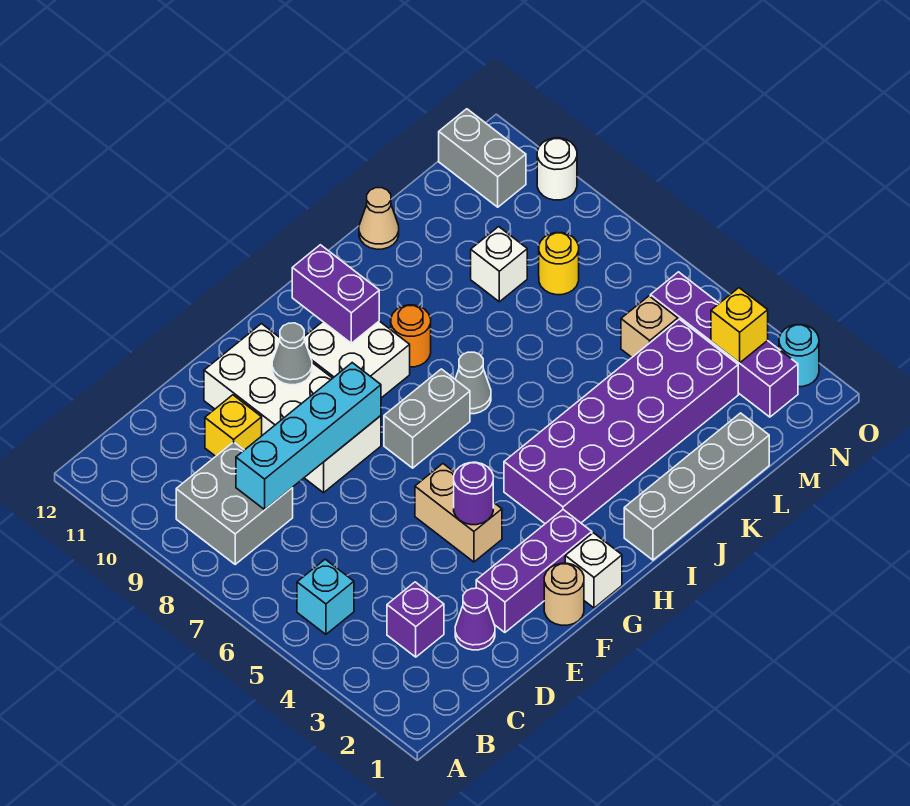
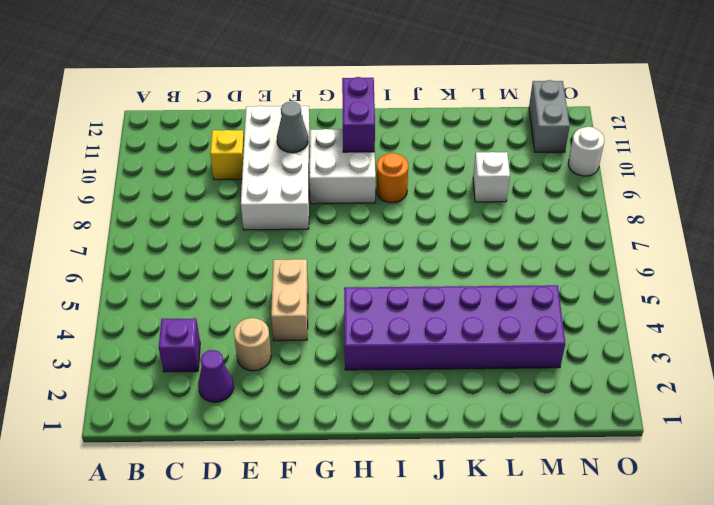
tan round brick E3 level 1 -> tan round brick F1 level 1
none -> cyan brick B5 level 1
none -> grey brick B8:C9 level 1
none -> purple brick E2:G2 level 1

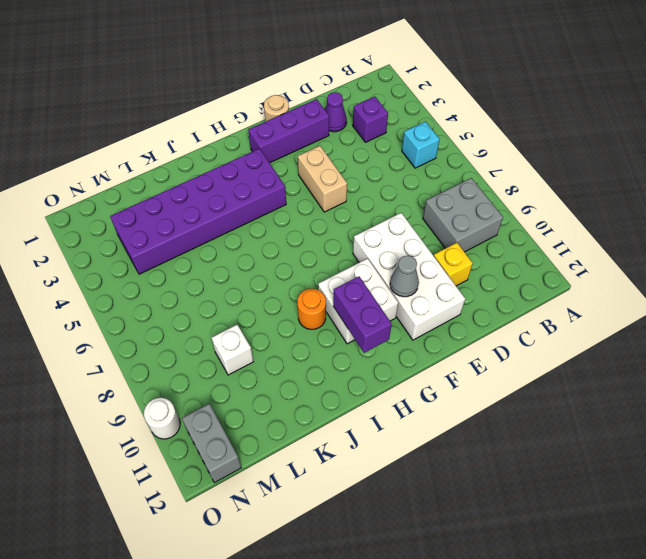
none -> white brick G1 level 1
none -> grey brick G7:H7 level 1
none -> grey brick I1:L1 level 1

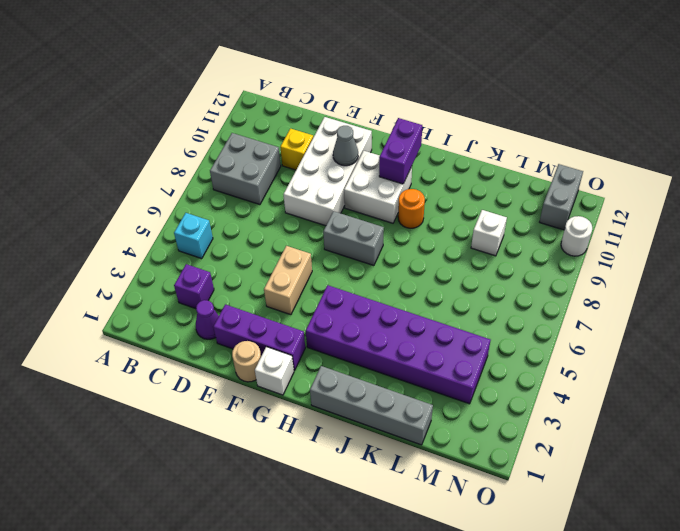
none -> grey cone I7 level 1
none -> tan cone K12 level 1
none -> tan brick M5 level 1

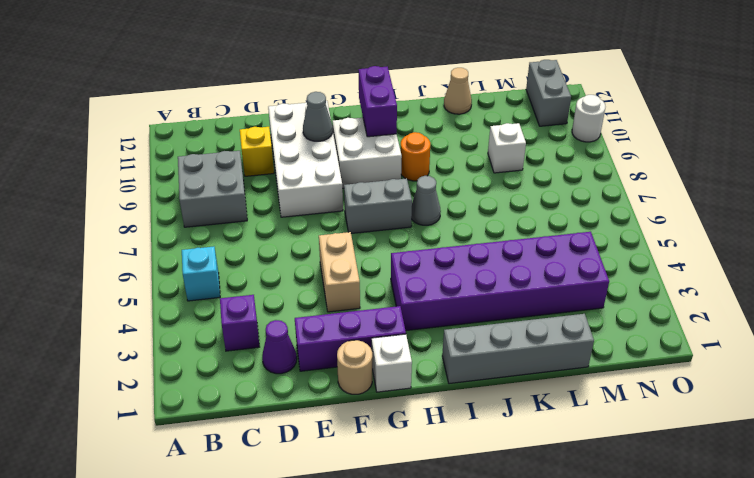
none -> tan brick M5 level 1
none -> yellow round brick M8 level 1
none -> purple brick N2:N5 level 1

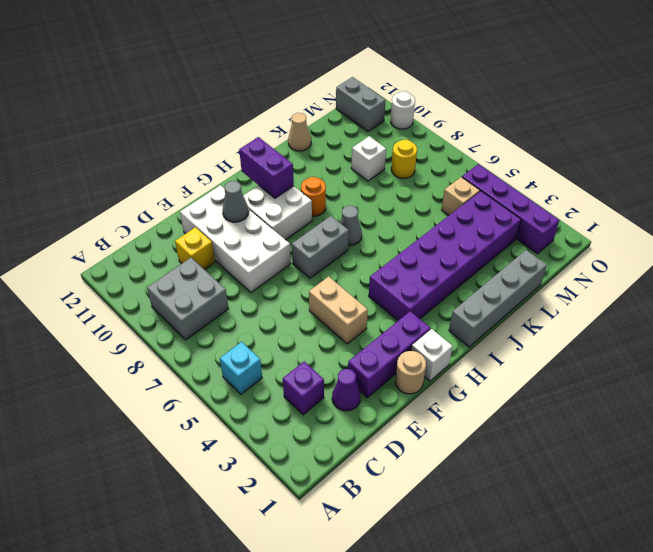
none -> cyan round brick O2 level 1
none -> cyan brick C8:F8 level 2
none -> purple round brick F4 level 2

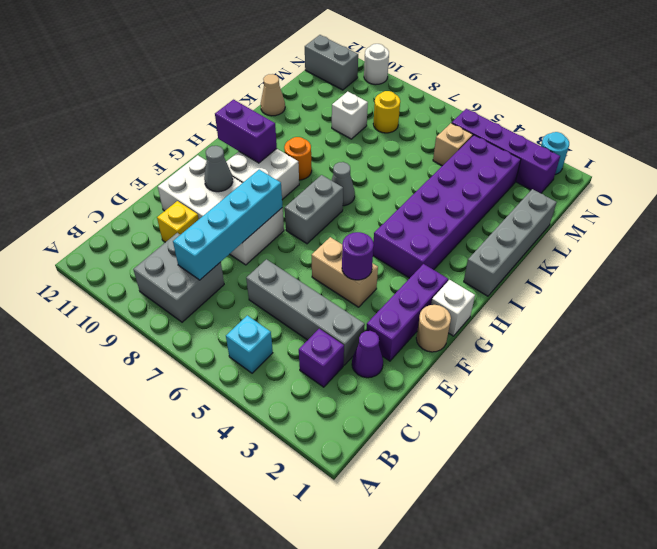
grey brick D3:D6 level 1 -> none
none -> yellow brick N3 level 2

